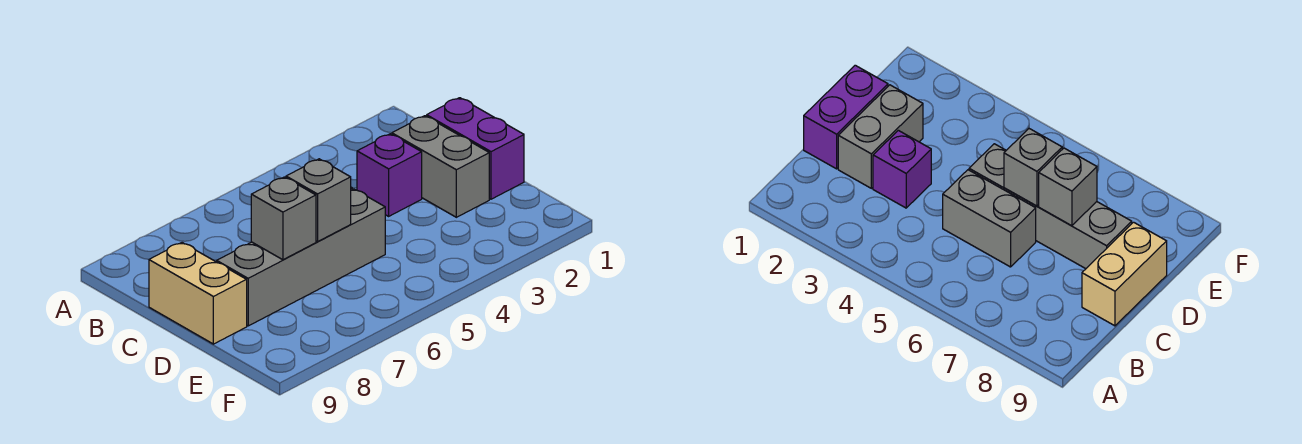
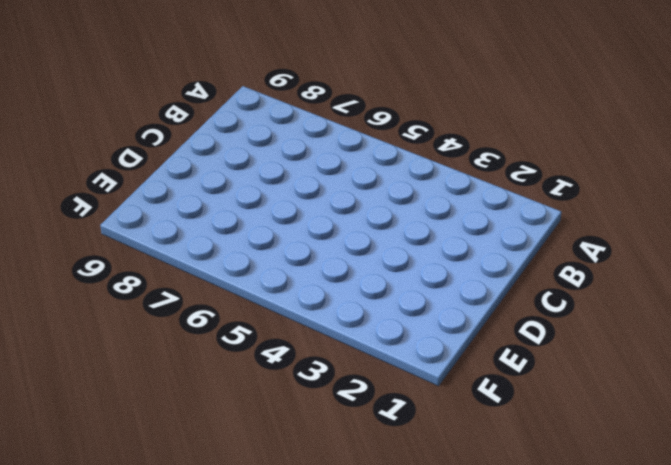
none -> purple brick C1:D1 level 1
none -> grey brick C2:D2 level 1

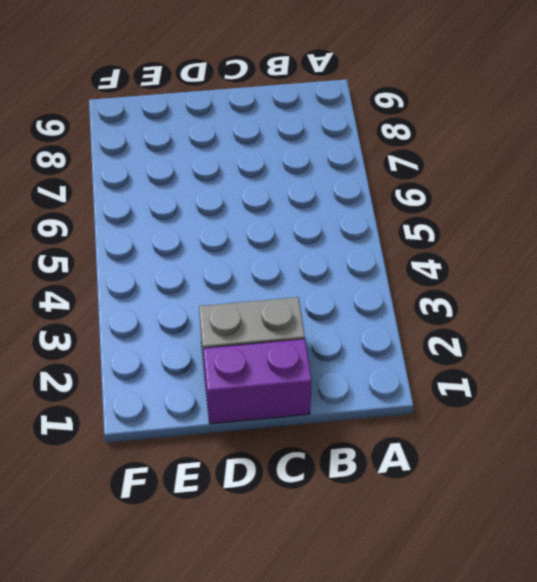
none -> purple brick C3 level 1
none -> grey brick C5:C6 level 1

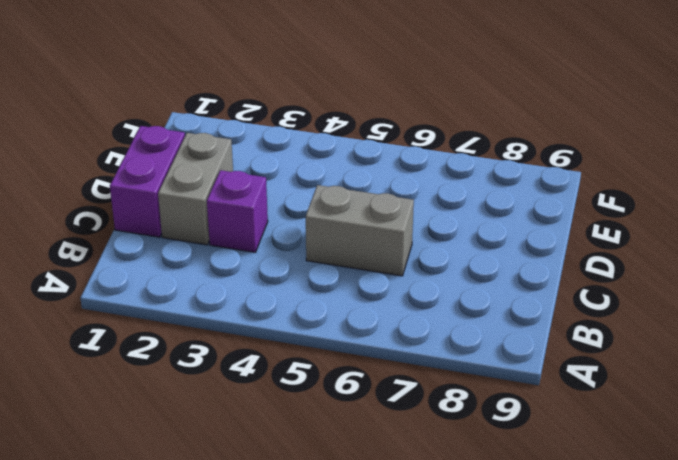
none -> tan brick C9:D9 level 1
none -> grey brick D5:D8 level 1

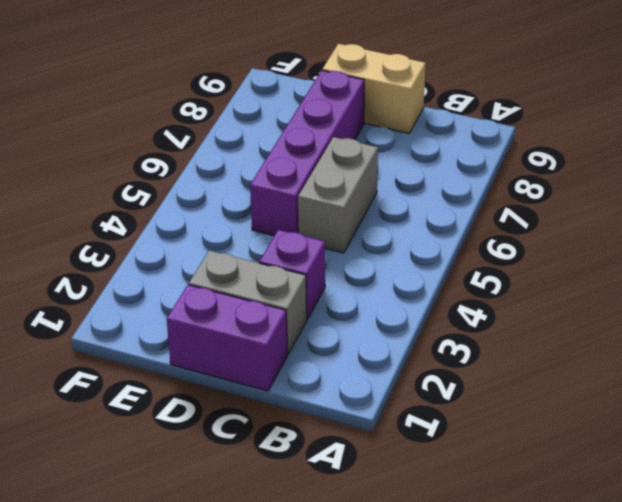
purple brick D5:D8 level 1 -> grey brick D5:D8 level 1
none -> grey brick D6 level 2
none -> grey brick D7 level 2

